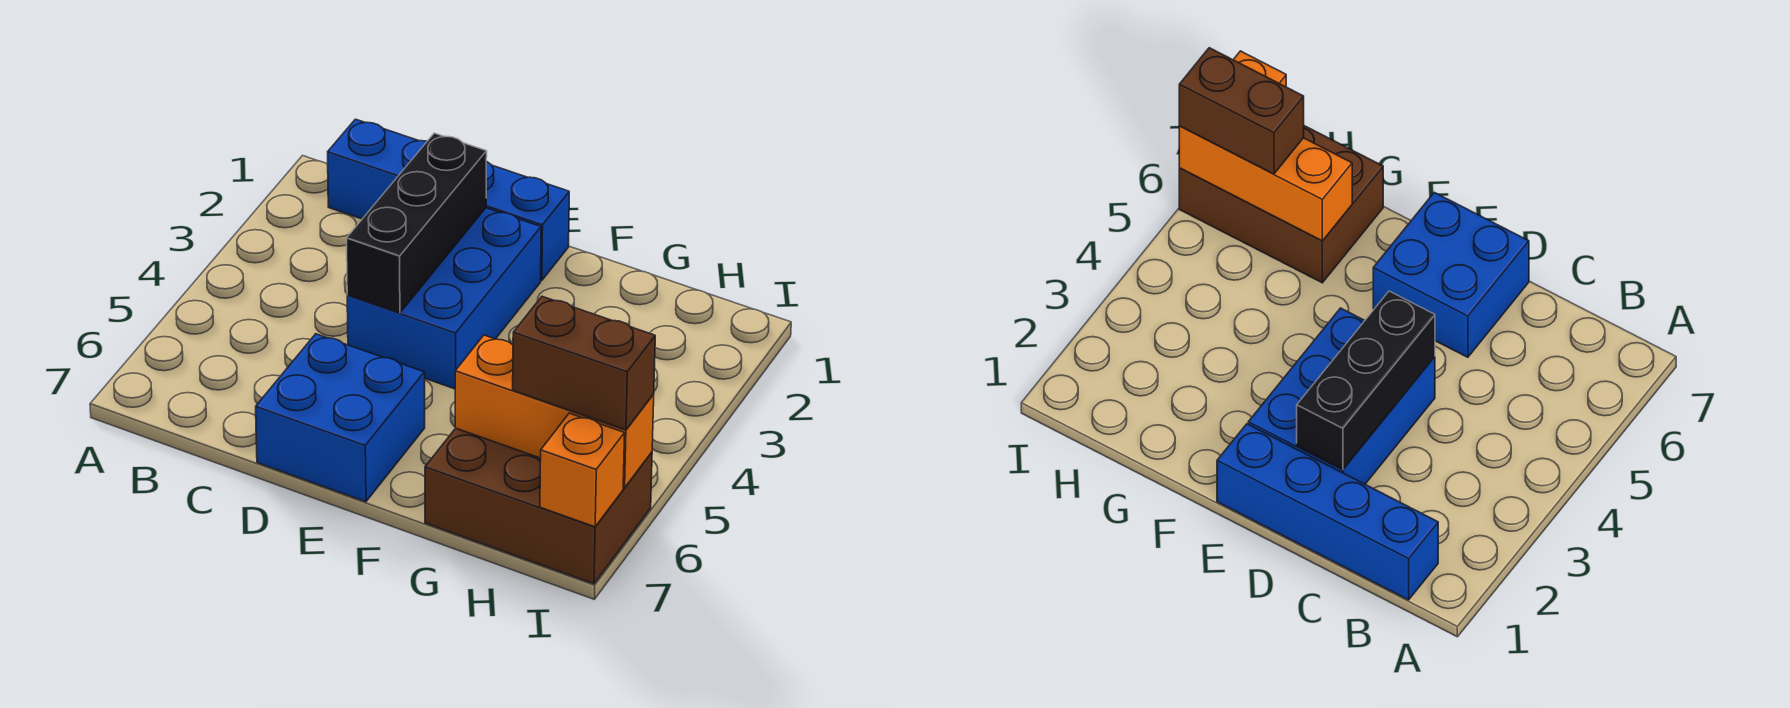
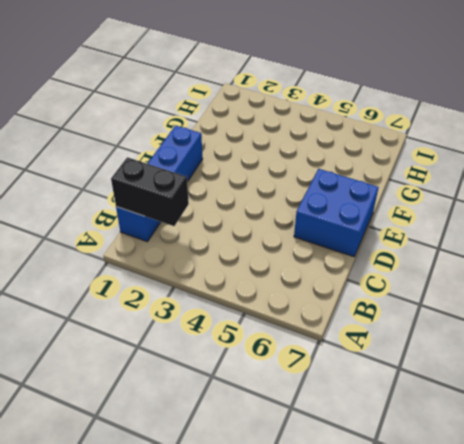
black brick B1:B2 level 2 -> none
none -> blue brick D2:E4 level 1
none -> brown brick G6:I7 level 1

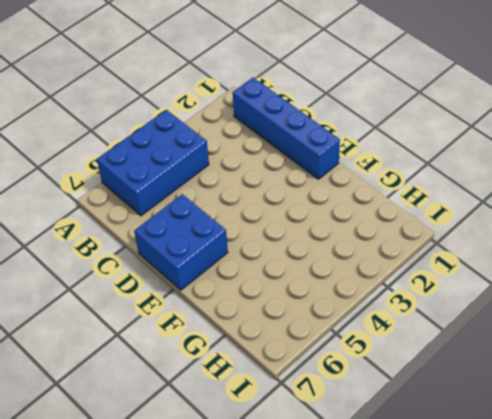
blue brick A4:B6 level 1 -> blue brick D2:E4 level 1
none -> brown brick G6:I7 level 1
none -> black brick D2:D4 level 2

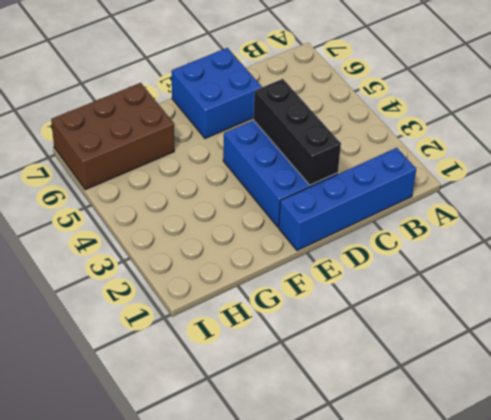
none -> orange brick G6:I6 level 2
none -> orange brick I7 level 2

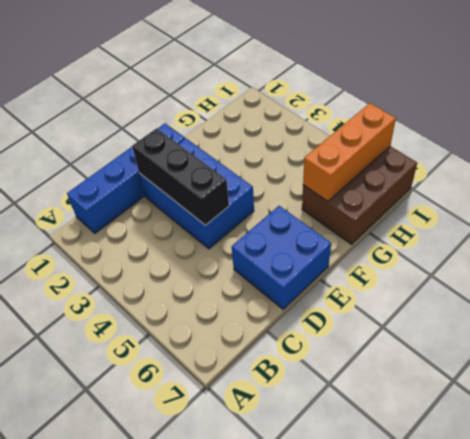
none -> orange brick I7 level 2
none -> brown brick H6:I6 level 3

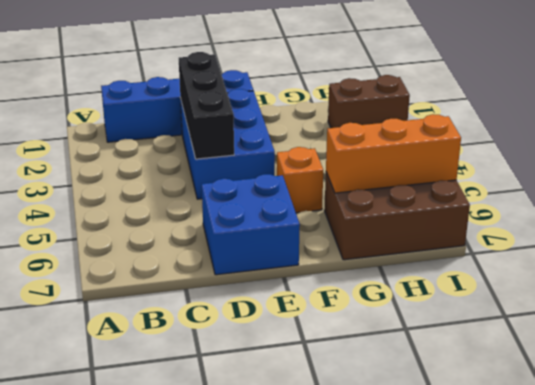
orange brick F5 level 1 -> orange brick I7 level 2
brown brick H2:I2 level 1 -> brown brick H6:I6 level 3

